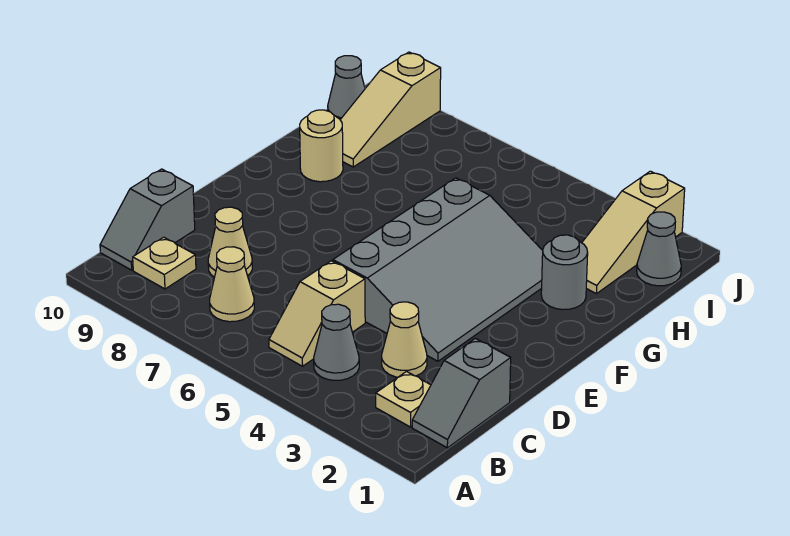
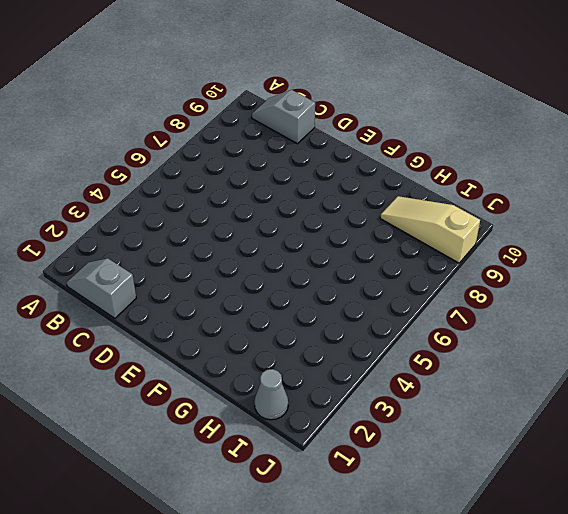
none -> tan plate B2 level 1
none -> grey cone B4 level 1
none -> tan slope B5:C5 level 1 top C

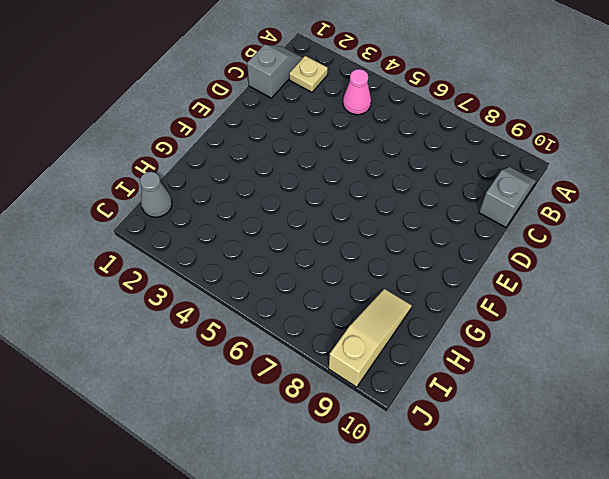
pink cone B4 level 1 -> grey cone B4 level 1
none -> tan slope B5:C5 level 1 top C
none -> tan cone B7 level 1
none -> tan plate B9 level 1

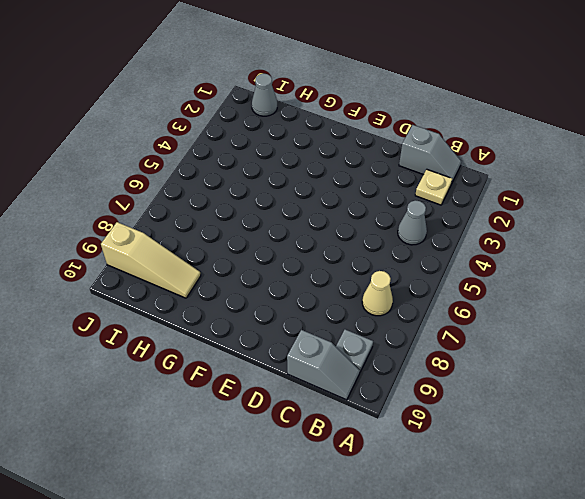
grey plate B9 level 1 -> tan plate B9 level 1
none -> tan slope B5:C5 level 1 top C
none -> tan cone C3 level 1
none -> tan cone C8 level 1

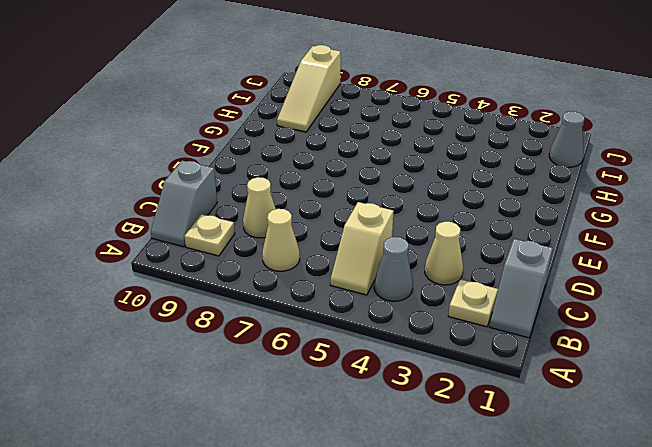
none -> grey slope D3:G5 level 1 top 5
none -> grey round brick G2 level 1
none -> tan round brick G9 level 1

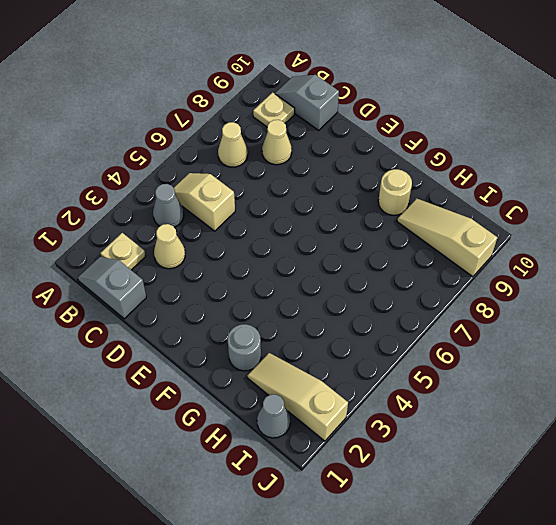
none -> grey slope D3:G5 level 1 top 5
none -> grey cone I10 level 1

